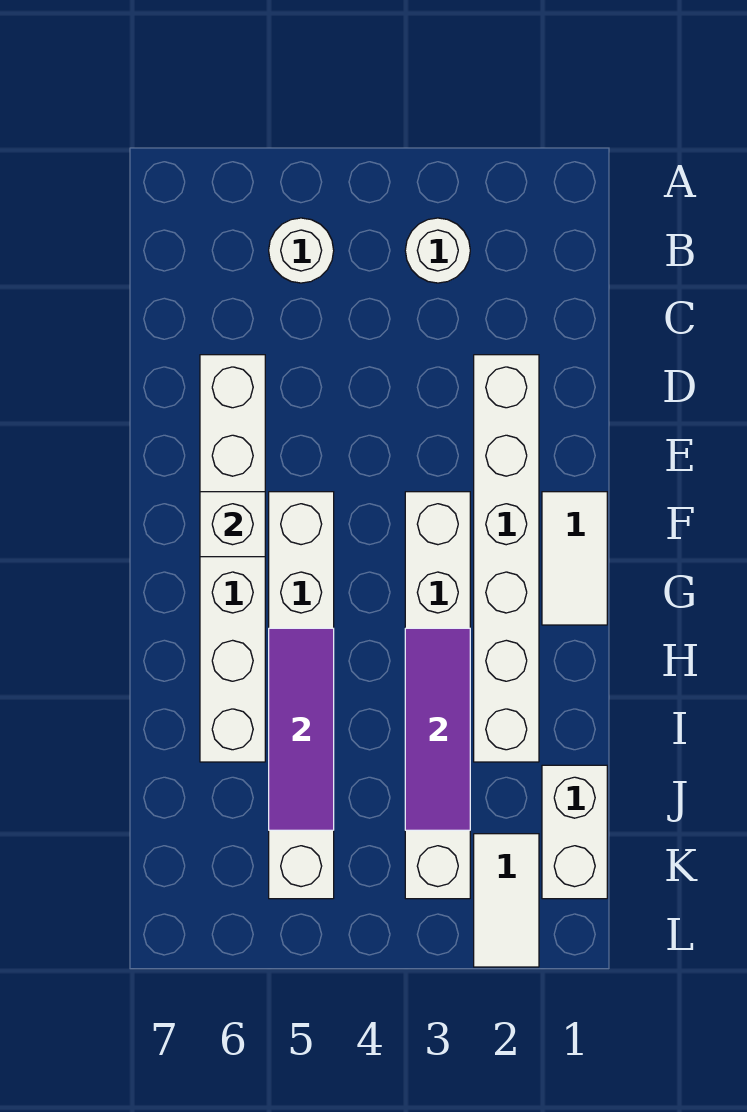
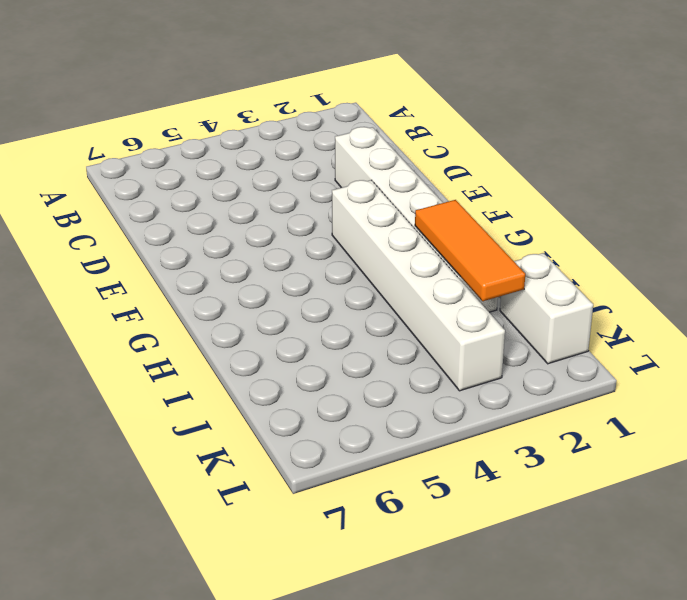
orange tile H2:J2 level 2 -> none
none -> white round brick B3 level 1
none -> white round brick B5 level 1
none -> white brick D6:I6 level 1

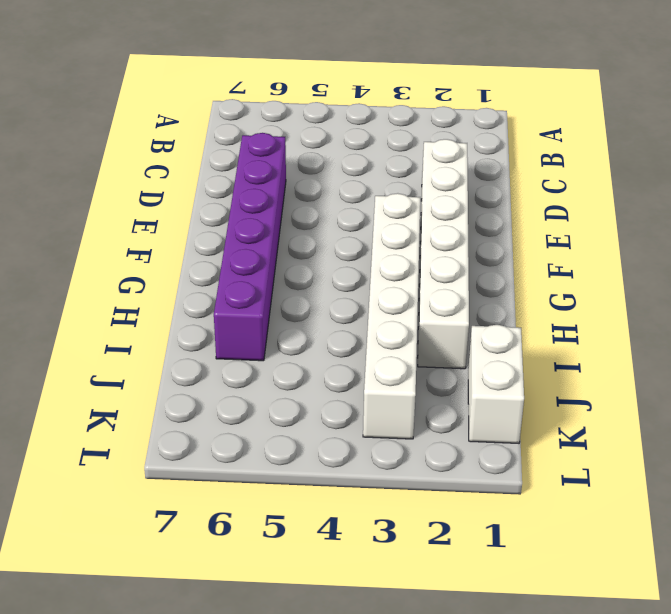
purple brick D6:I6 level 1 -> white brick D6:I6 level 1
none -> white round brick B3 level 1
none -> white round brick B5 level 1
none -> white tile F1:G1 level 1

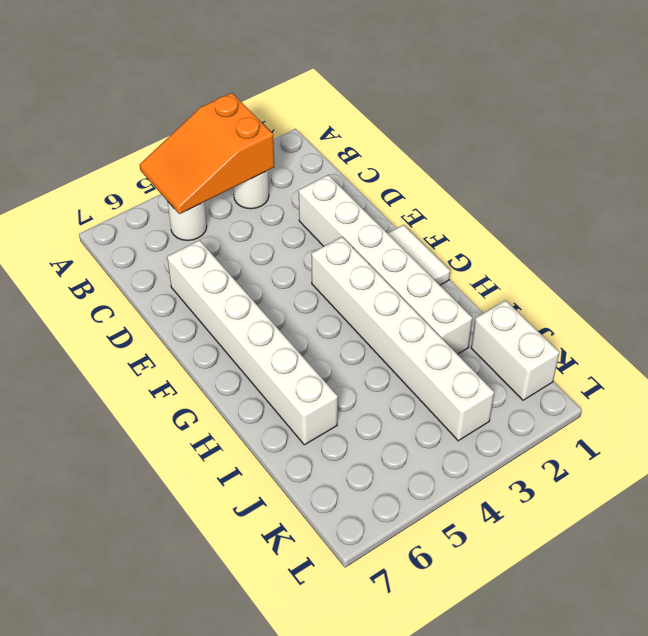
orange slope A3:B5 level 2 top 3 -> none
none -> white brick F5:K5 level 1
none -> white tile K2:L2 level 1
none -> white brick F6 level 2

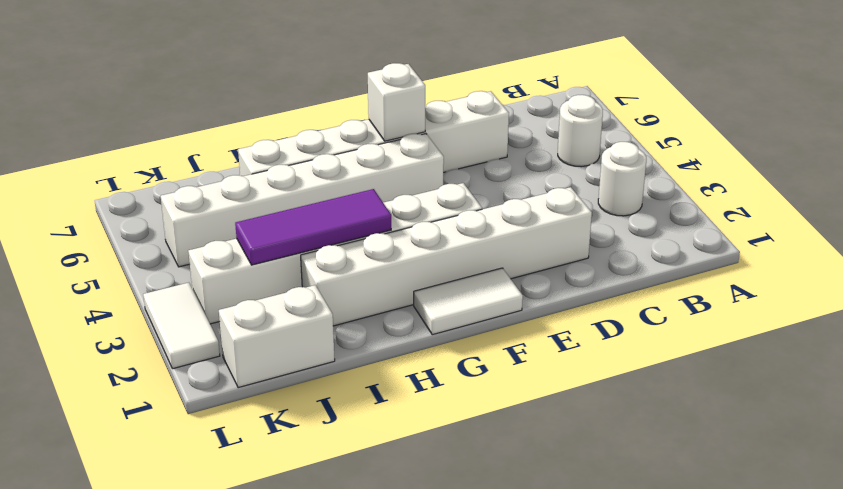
white tile L2:L3 level 1 -> white tile K2:L2 level 1
none -> purple tile H5:J5 level 2

